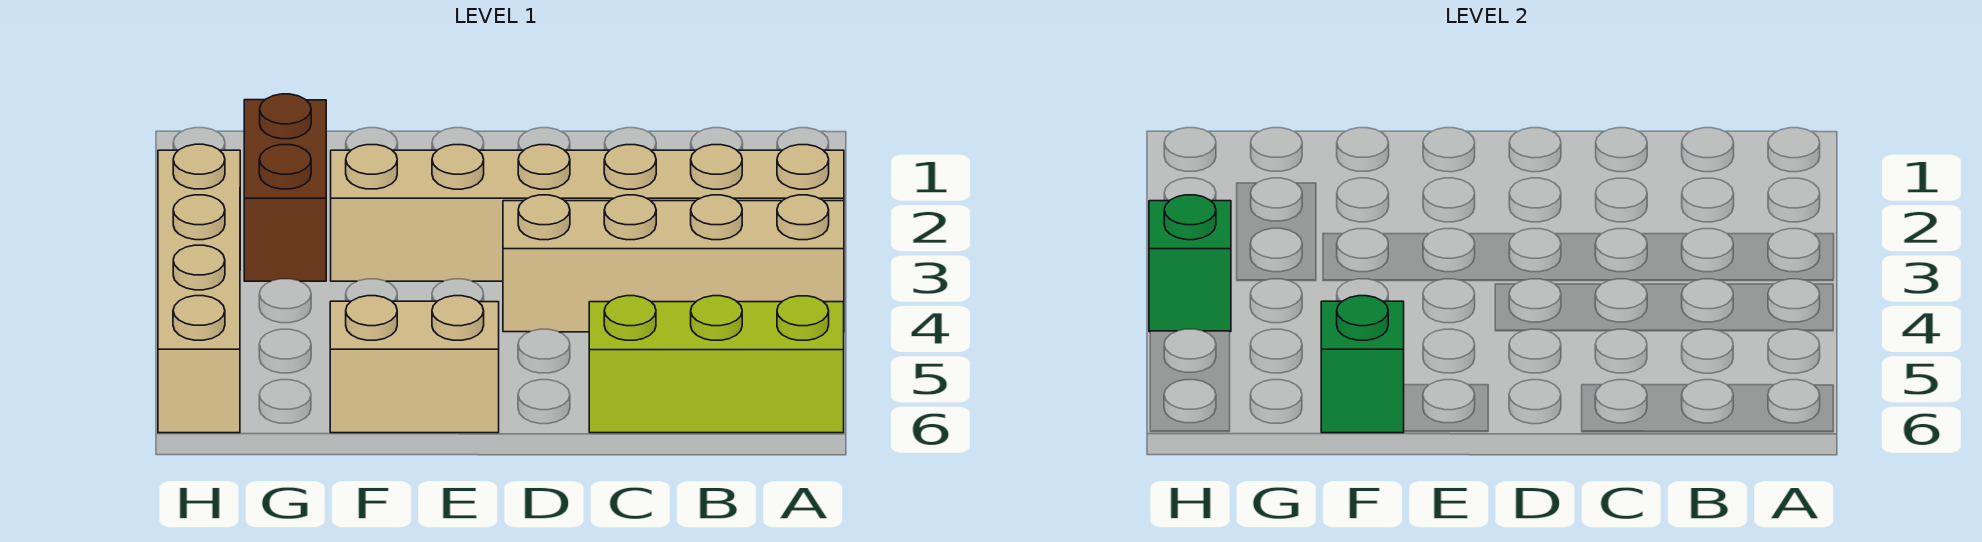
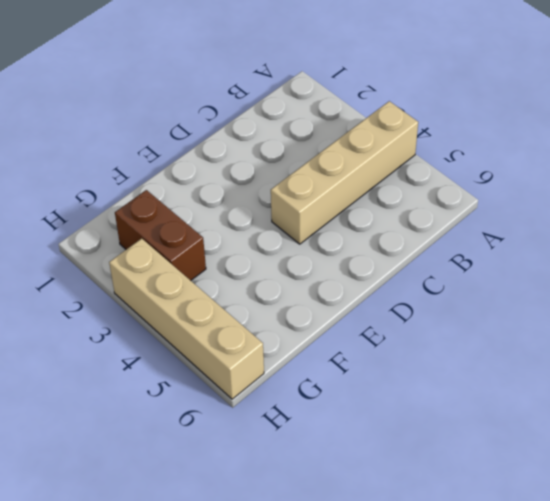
none -> tan brick A3:F3 level 1
none -> lime brick A6:C6 level 1

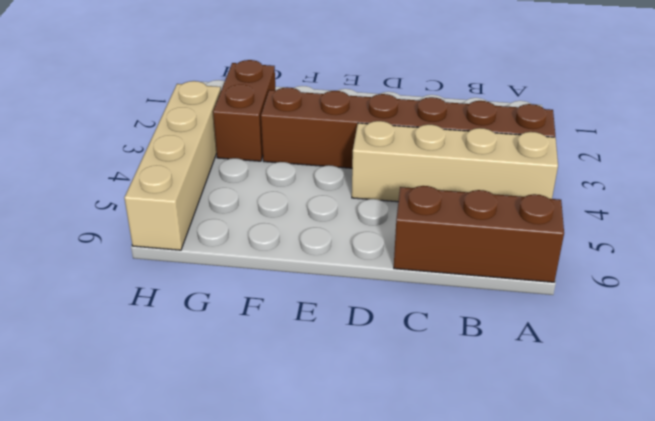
brown brick A3:F3 level 1 -> tan brick A3:F3 level 1
brown brick A6:C6 level 1 -> lime brick A6:C6 level 1
none -> tan brick E6:F6 level 1
none -> green brick F6 level 2

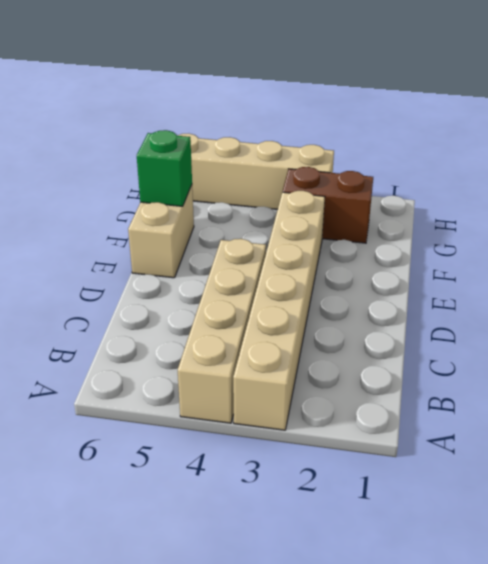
none -> lime brick A6:C6 level 1
none -> green brick H4 level 2

